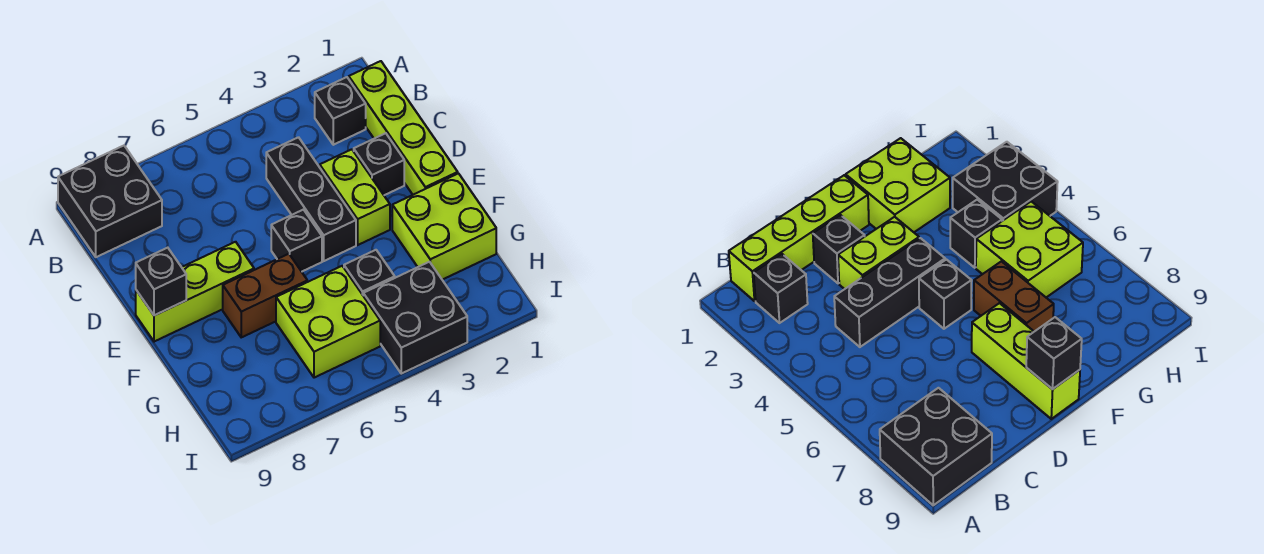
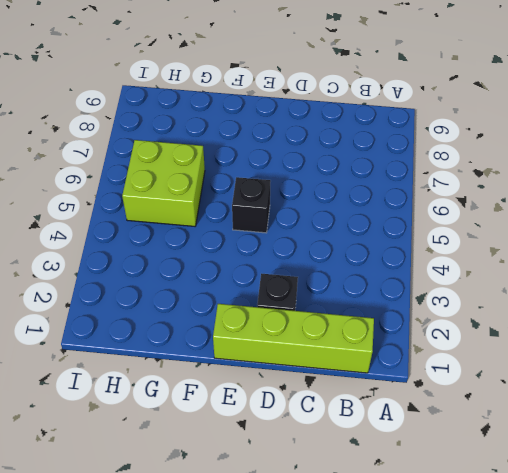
none -> black brick A8:B9 level 1
none -> black brick B2 level 1
none -> black brick C4:E4 level 1

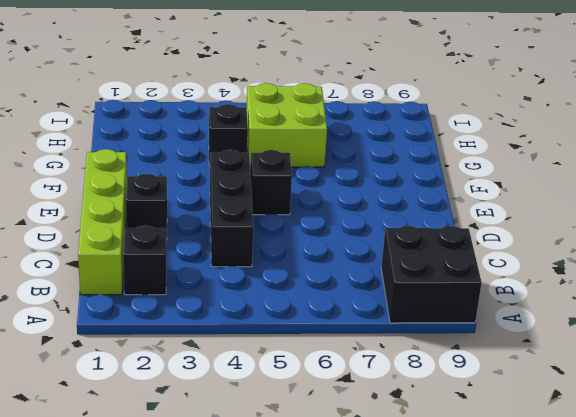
none -> lime brick D3:E3 level 1
none -> lime brick E7:E9 level 1
none -> lime brick F1:G2 level 1

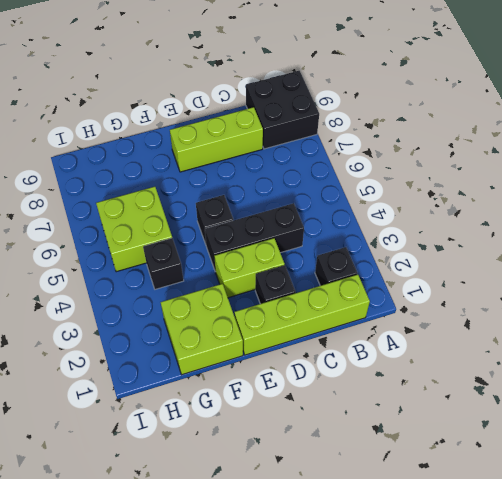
lime brick C8:E8 level 1 -> lime brick E7:E9 level 1
none -> brown brick F6:F7 level 1
none -> black brick H3:I4 level 1
none -> black brick E9 level 2

